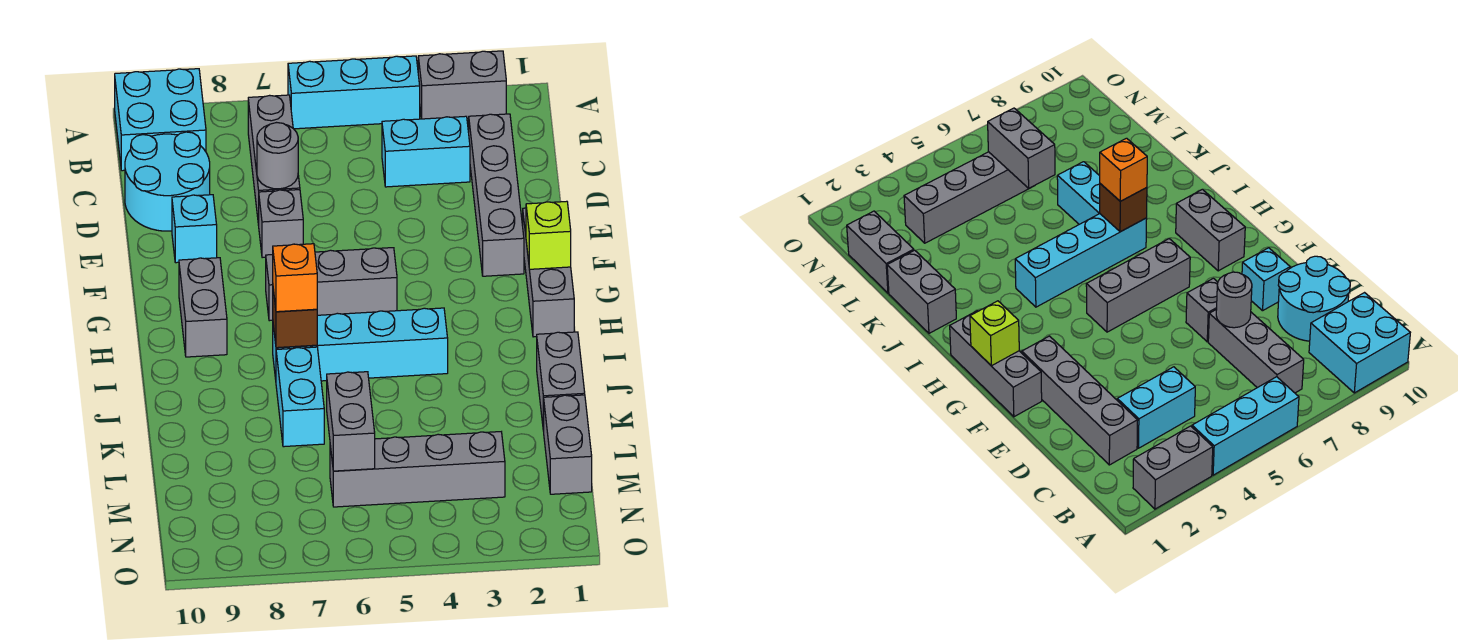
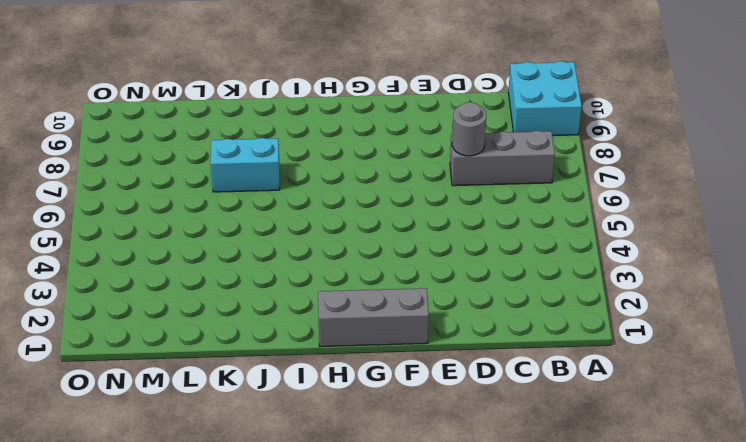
none -> grey brick A2:A3 level 1
none -> cyan brick A4:A6 level 1
none -> grey brick C2:F2 level 1

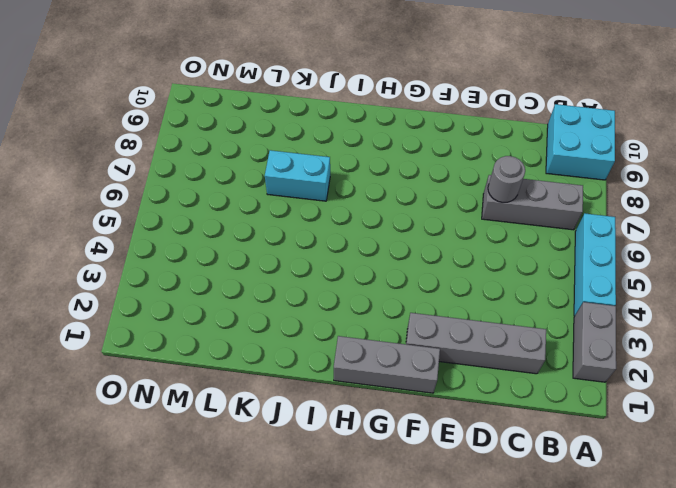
none -> cyan brick C3:C4 level 1
none -> cyan round brick C9:D10 level 1
none -> grey brick E7 level 1

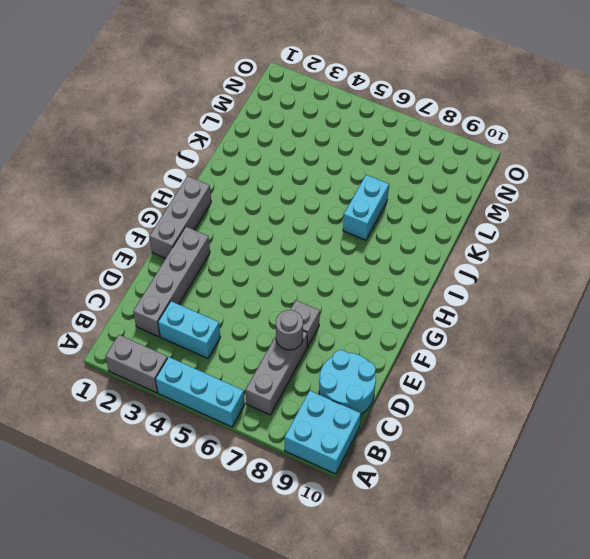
none -> cyan brick E9 level 1
none -> grey brick G5:G7 level 1
none -> grey brick G9:H9 level 1

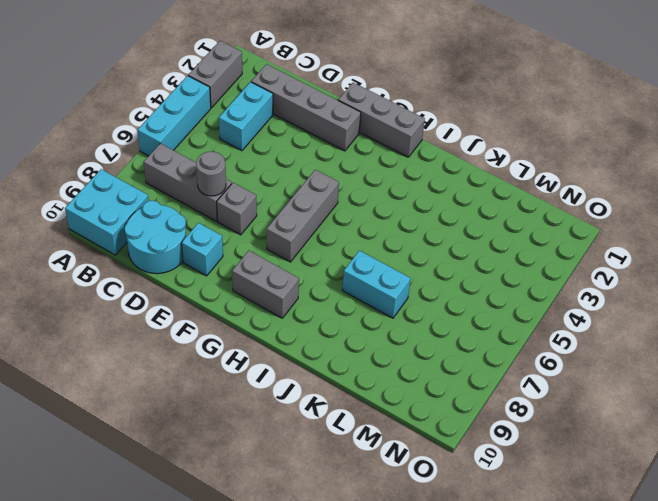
none -> cyan brick I4:I7 level 1
none -> grey brick J1:K1 level 1
none -> grey brick L1:M1 level 1

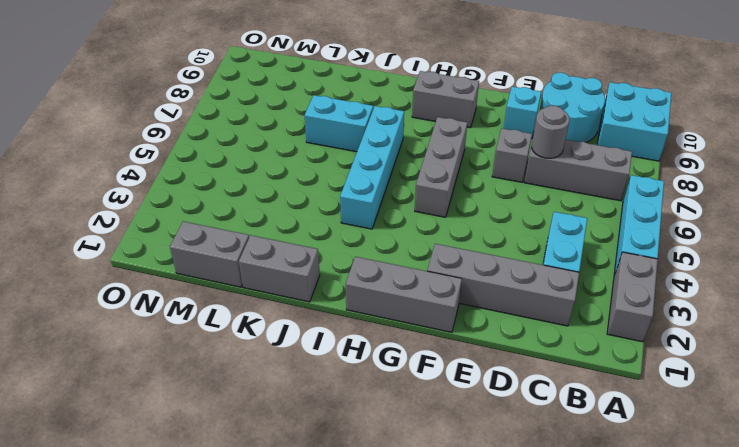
none -> grey brick M3:M6 level 1
none -> lime brick G1 level 2
none -> brown brick I7 level 2

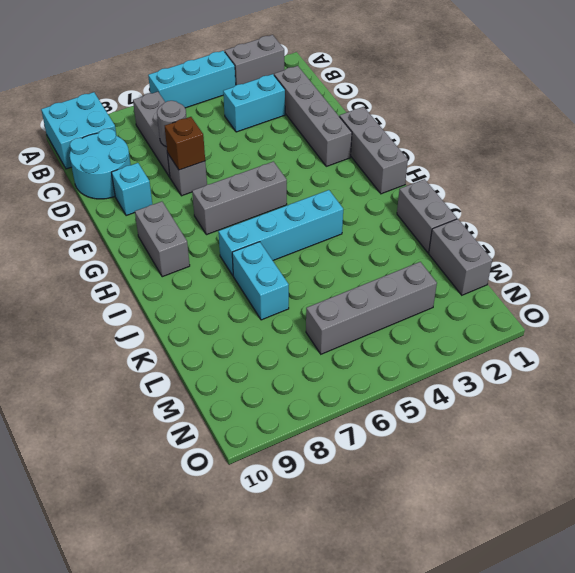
brown brick E7 level 2 -> brown brick I7 level 2
none -> lime brick G1 level 2
none -> grey brick L6:M6 level 2
none -> orange brick I7 level 3

